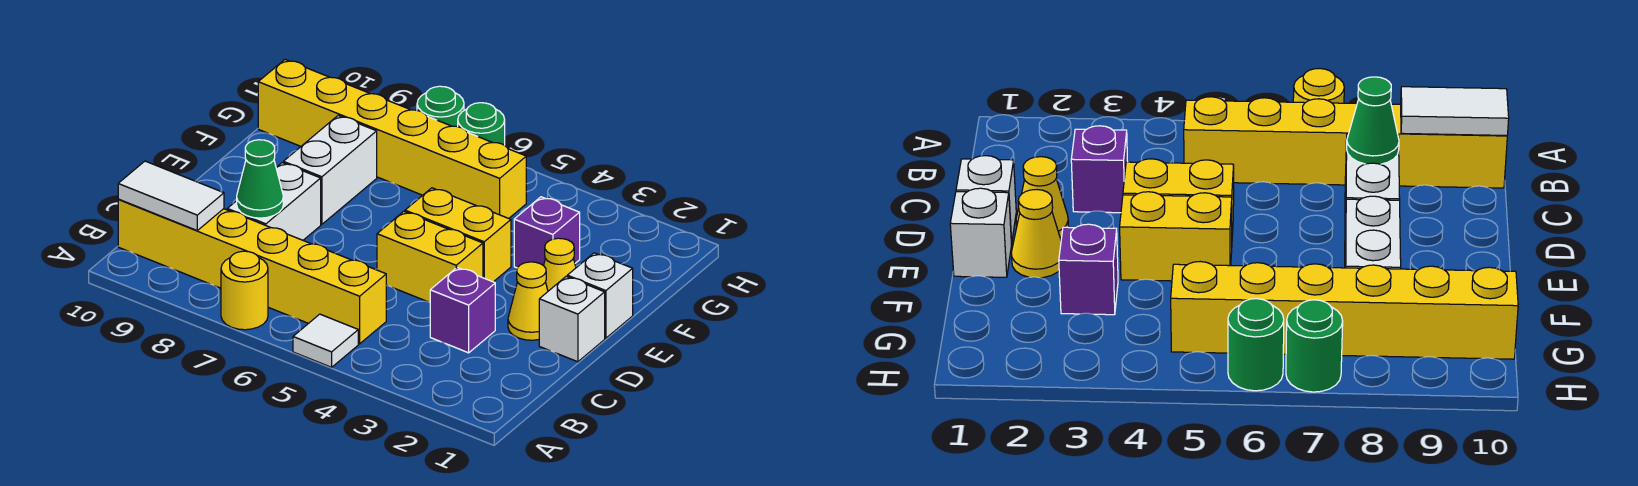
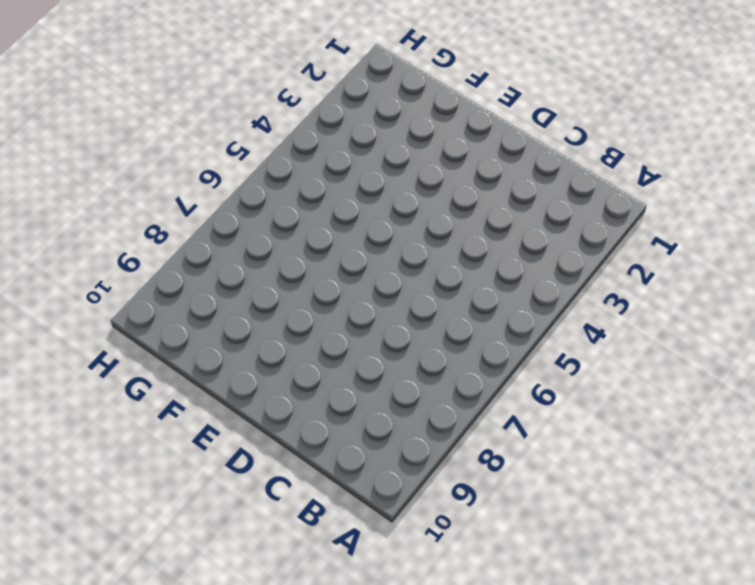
none -> white tile A5 level 1
none -> yellow round brick A7 level 1
none -> yellow brick B5:B10 level 1

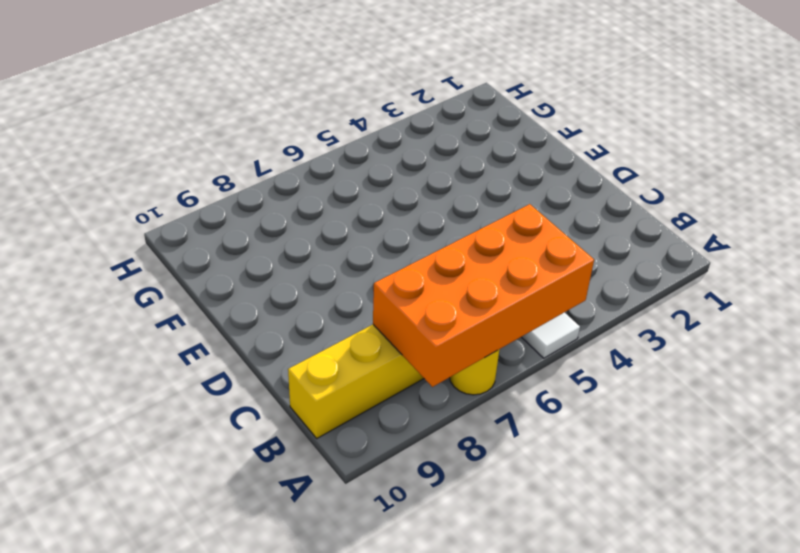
orange brick A5:B8 level 2 -> none
none -> purple brick C3 level 1
none -> white brick C8:D8 level 1
none -> white brick D1 level 1

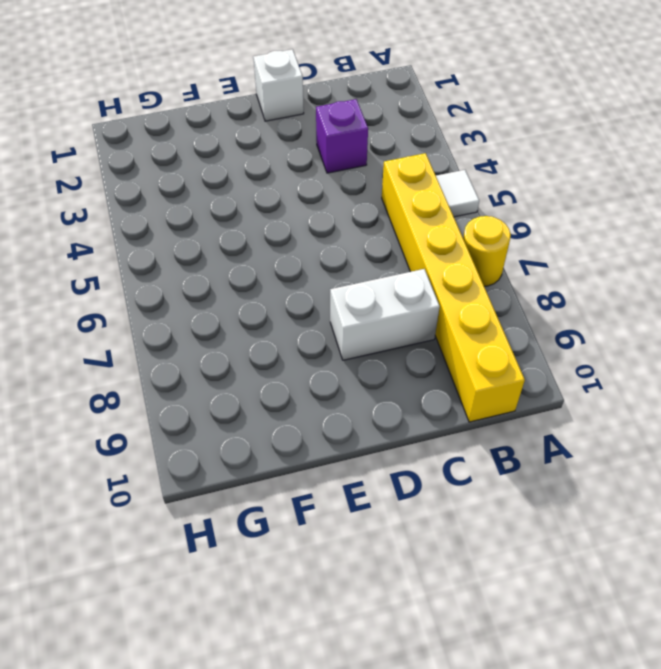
none -> yellow cone D2 level 1
none -> yellow brick D4:D5 level 1
none -> white brick E1 level 1

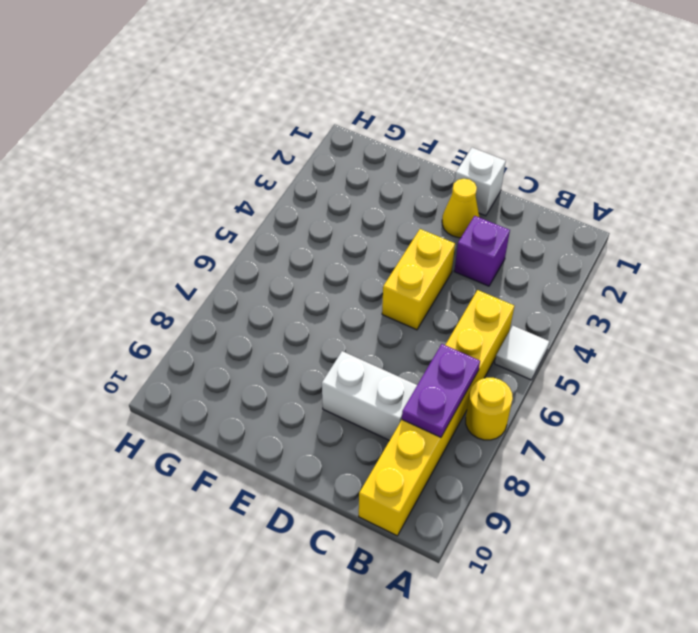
purple plate B7:B8 level 2 -> none
none -> white brick E1 level 1
none -> yellow cone E2 level 1
none -> yellow brick E4:E5 level 1

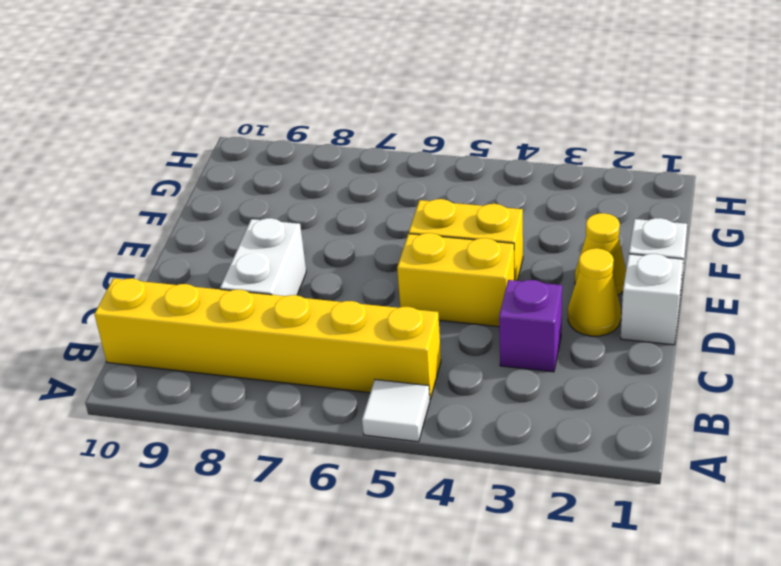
none -> yellow round brick A7 level 1
none -> white brick E8:F8 level 1
none -> purple brick F3 level 1

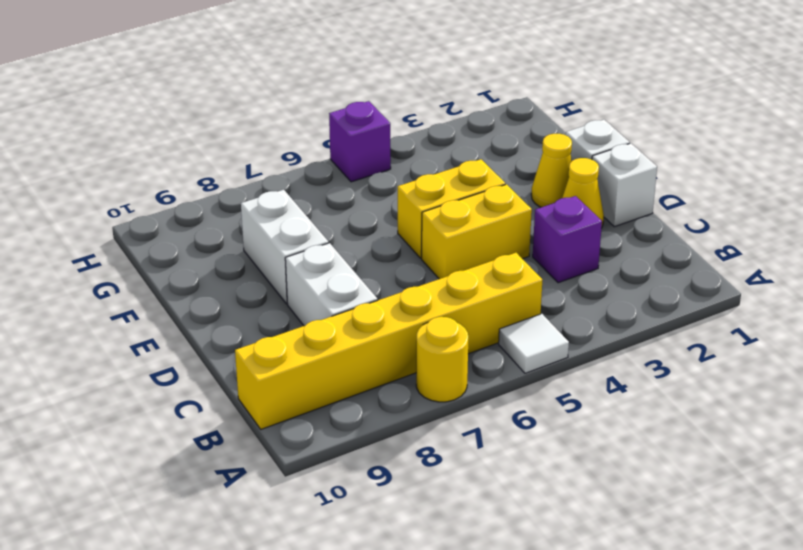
purple brick H5 level 1 -> purple brick F3 level 1
none -> yellow brick G5:G10 level 1
none -> green round brick H6 level 1
none -> green round brick H7 level 1

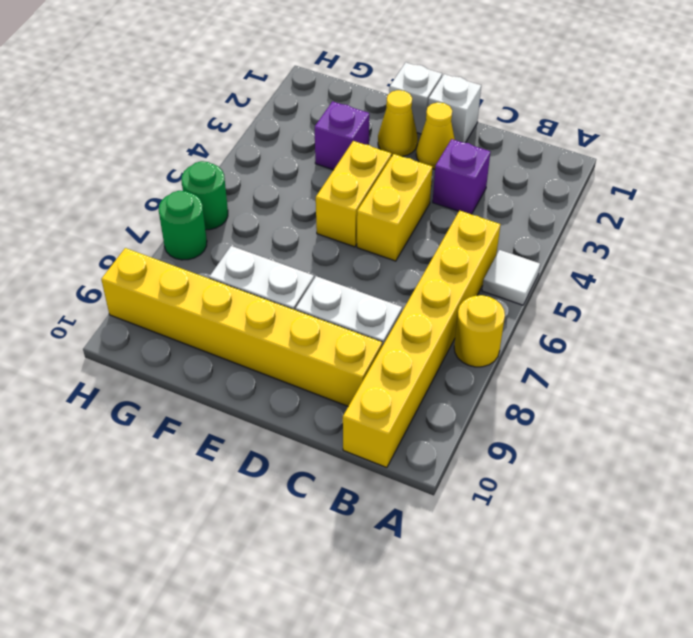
yellow brick C9:H9 level 1 -> yellow brick G5:G10 level 1
none -> white tile B9:B10 level 2
none -> green cone C8 level 2

